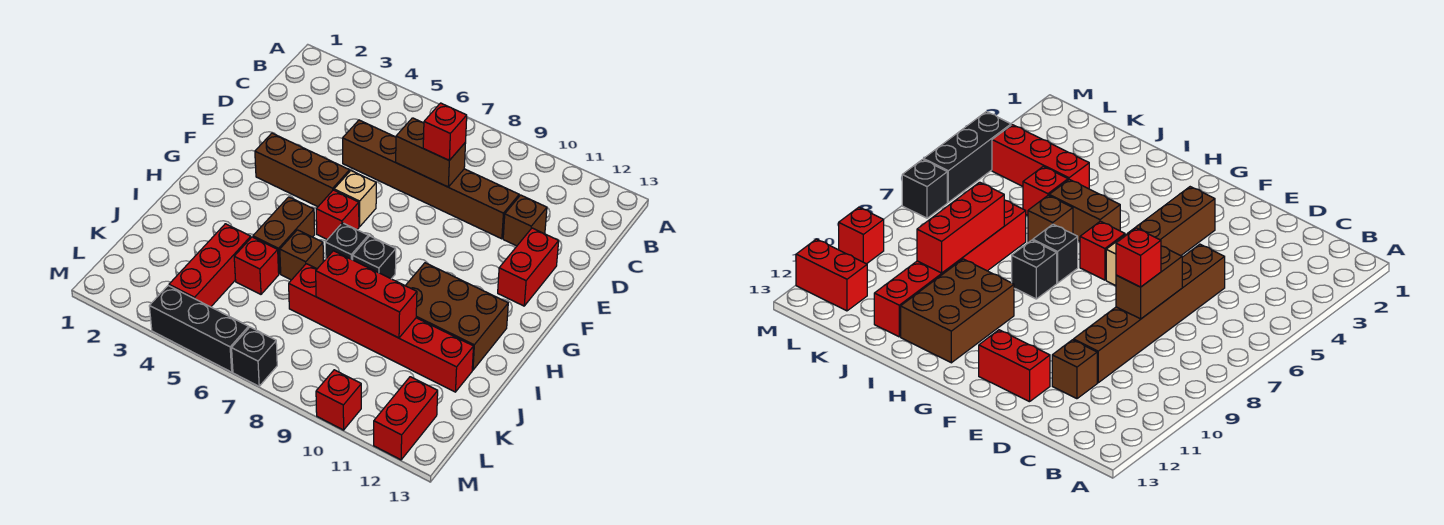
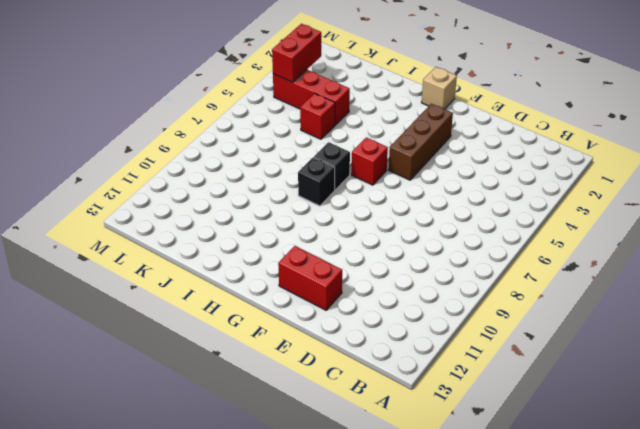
tan brick G1 level 1 -> tan brick F6 level 1
red brick L3:L4 level 2 -> red brick L12:M12 level 1
none -> brown brick D5:D10 level 1
none -> brown brick D11 level 1
none -> brown brick H5:I5 level 1

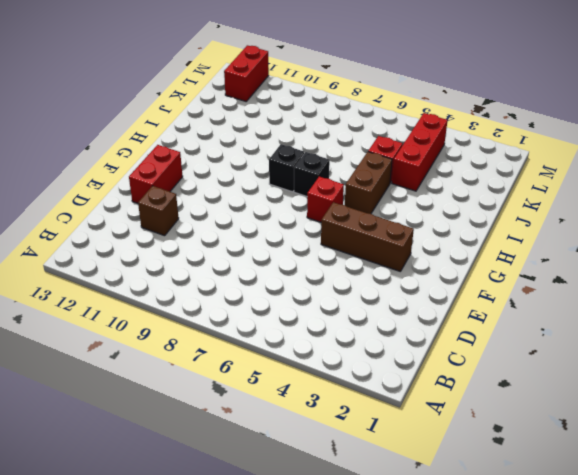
none -> brown brick D5:D10 level 1
none -> tan brick F6 level 1
none -> brown brick H10:I12 level 1

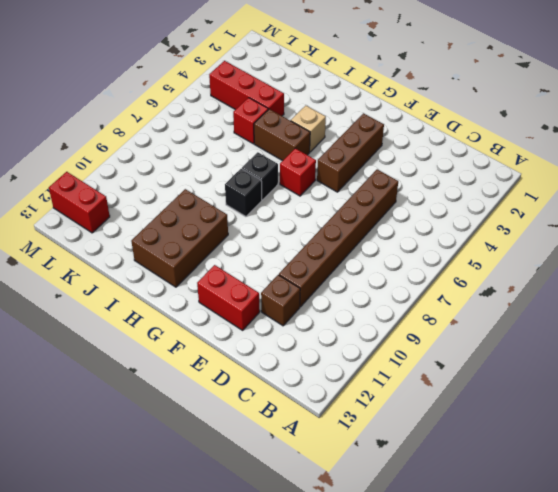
tan brick H4 level 1 -> tan brick F6 level 1
none -> brown brick I6 level 1
none -> red brick J7:J12 level 1
none -> black brick M4:M6 level 1

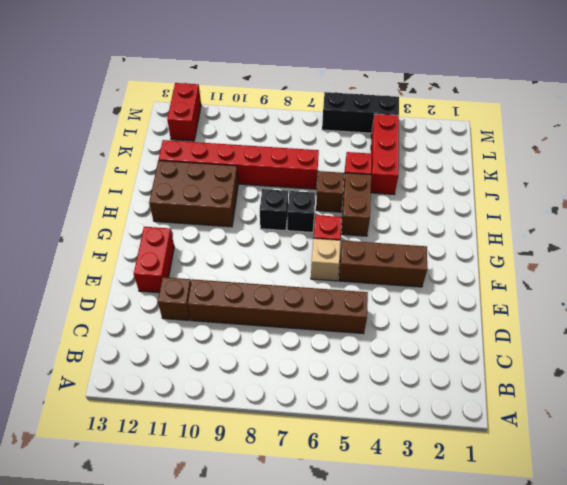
none -> black brick M7 level 1
none -> red brick M10 level 1
none -> brown brick D7:D8 level 2

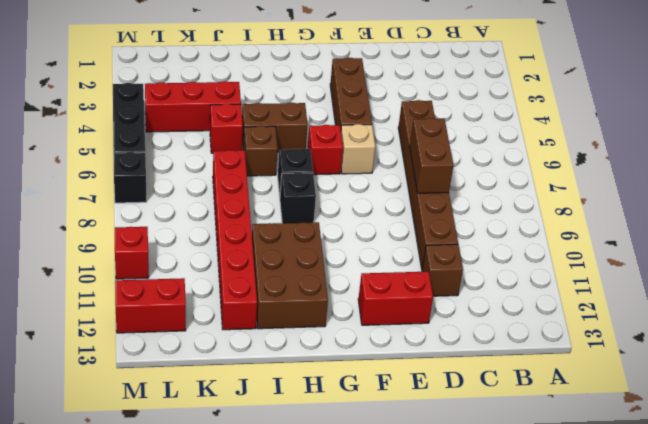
none -> red brick J8:J10 level 2
none -> red brick D8 level 3

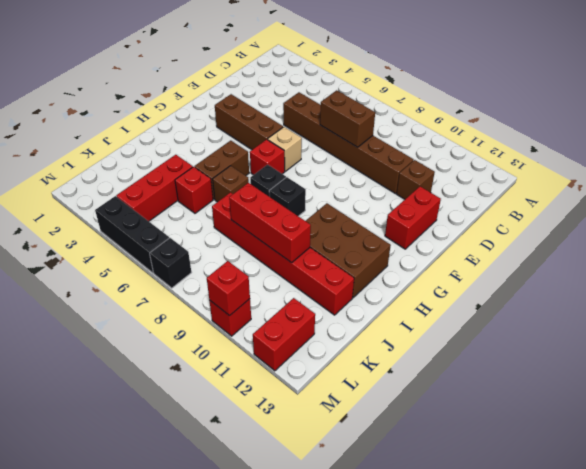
red brick M10 level 2 -> red brick D8 level 3

